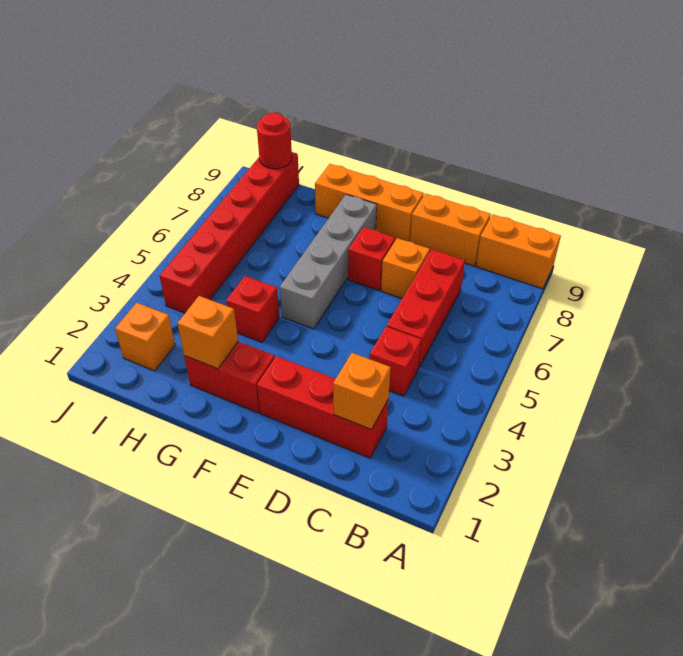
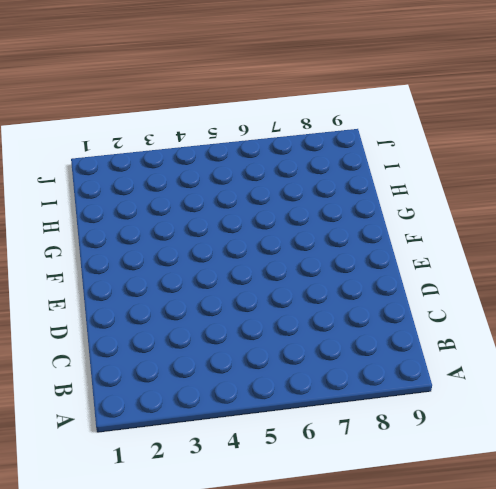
none -> orange brick A9:B9 level 1
none -> red brick C2:E2 level 1
none -> red brick C4 level 1

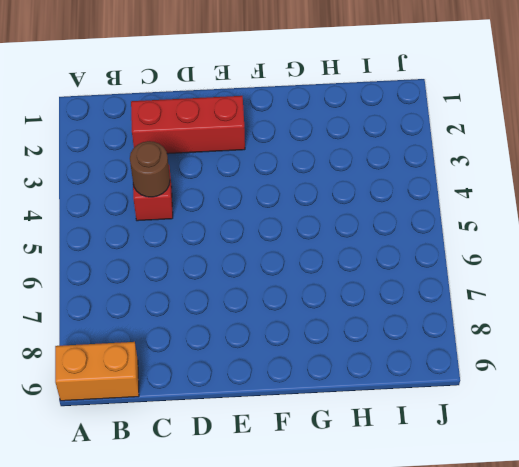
brown round brick C4 level 2 -> none
none -> red brick C5:C7 level 1
none -> orange brick C9:D9 level 1
none -> orange brick D7 level 1

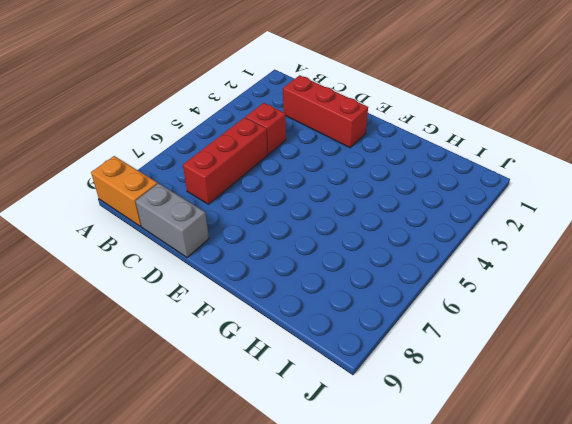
grey brick C9:D9 level 1 -> orange brick C9:D9 level 1
none -> orange brick D7 level 1
none -> red brick E7 level 1
none -> orange brick E9:G9 level 1

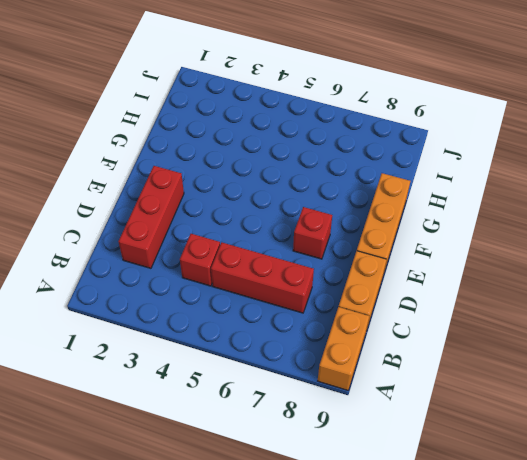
none -> orange brick D7 level 1
none -> red brick F2:G2 level 1
none -> grey brick F5:F8 level 1

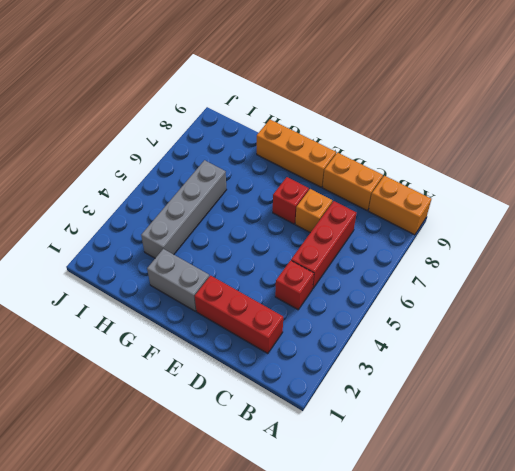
grey brick F2:G2 level 1 -> red brick F2:G2 level 1
grey brick H3:H6 level 1 -> grey brick F5:F8 level 1
none -> red brick G4 level 1
none -> orange brick I2 level 1
none -> red brick I4:I9 level 1

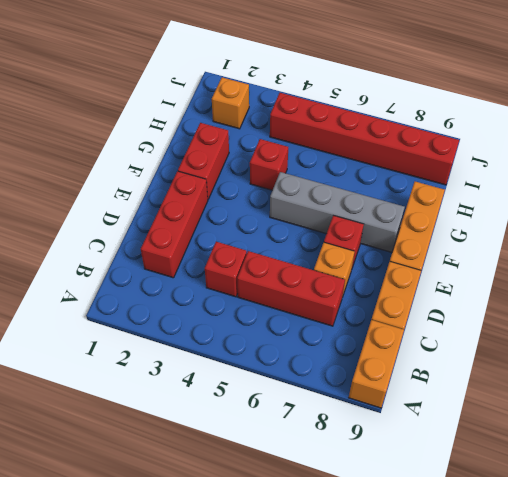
none -> orange brick C2 level 2
none -> orange brick G2 level 2
none -> red round brick I9 level 2

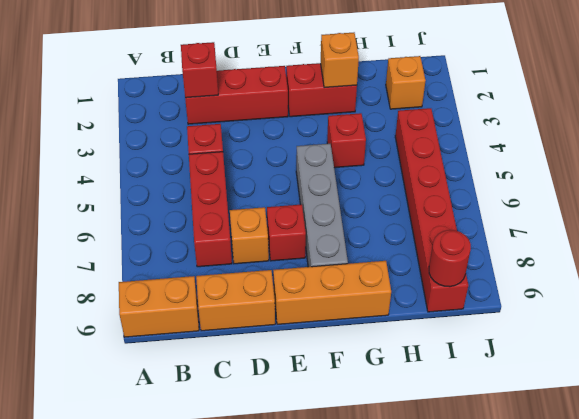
red brick C2 level 2 -> orange brick C2 level 2

